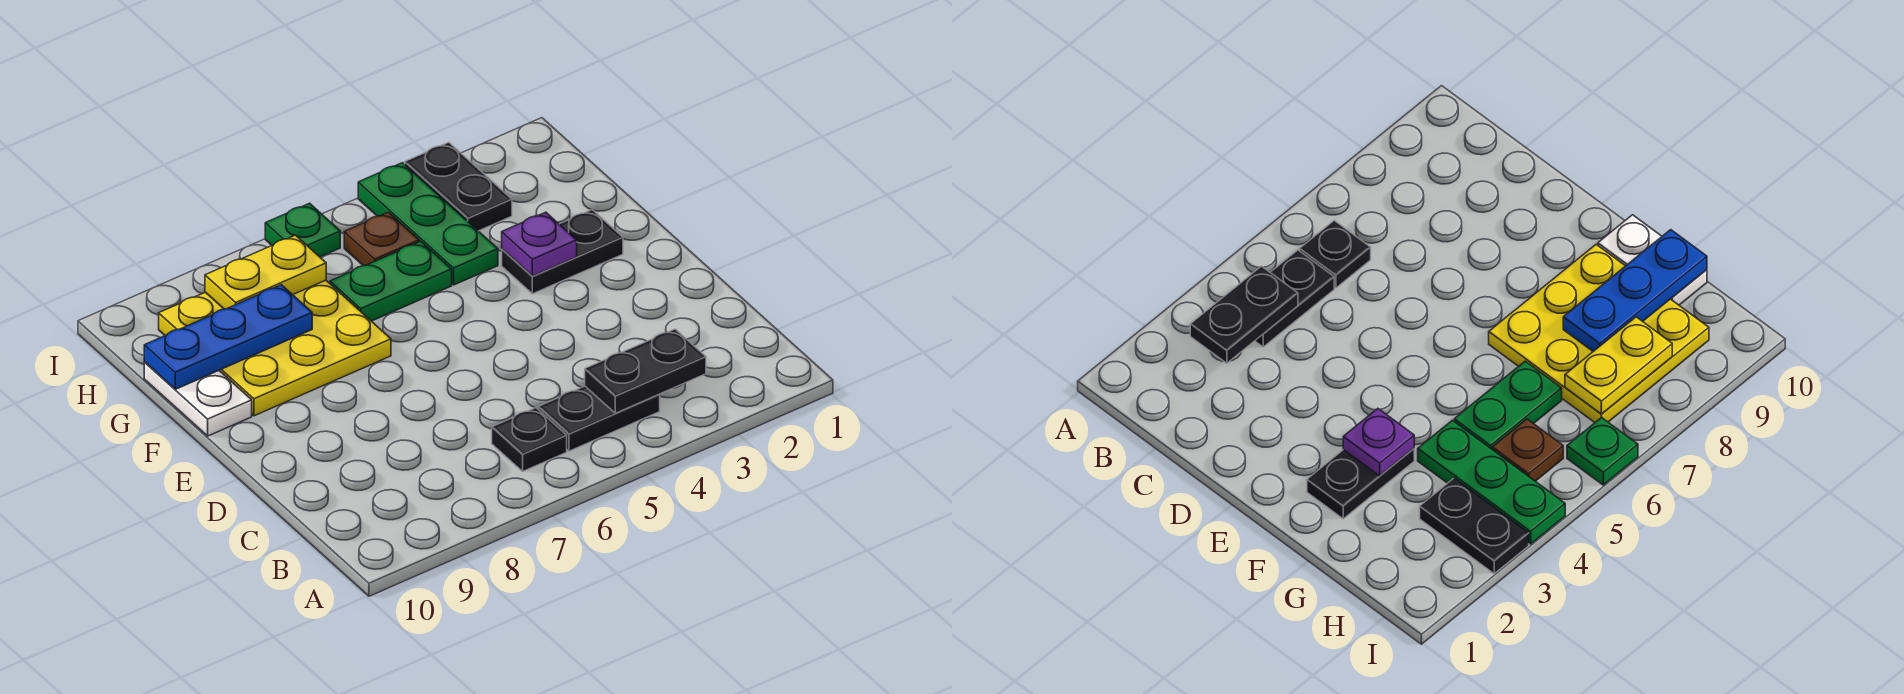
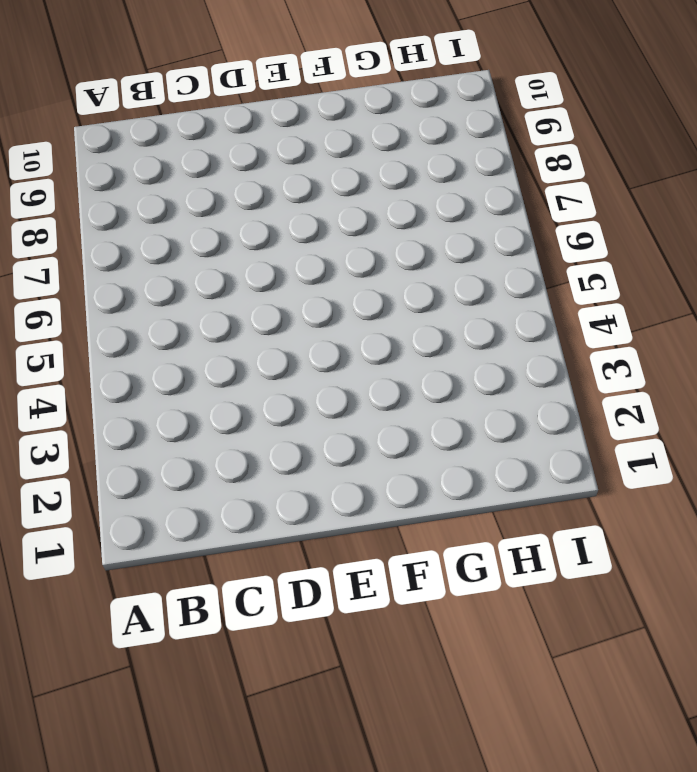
none -> black plate B4:B5 level 1
none -> black plate B6 level 1
none -> black plate F2:F3 level 1

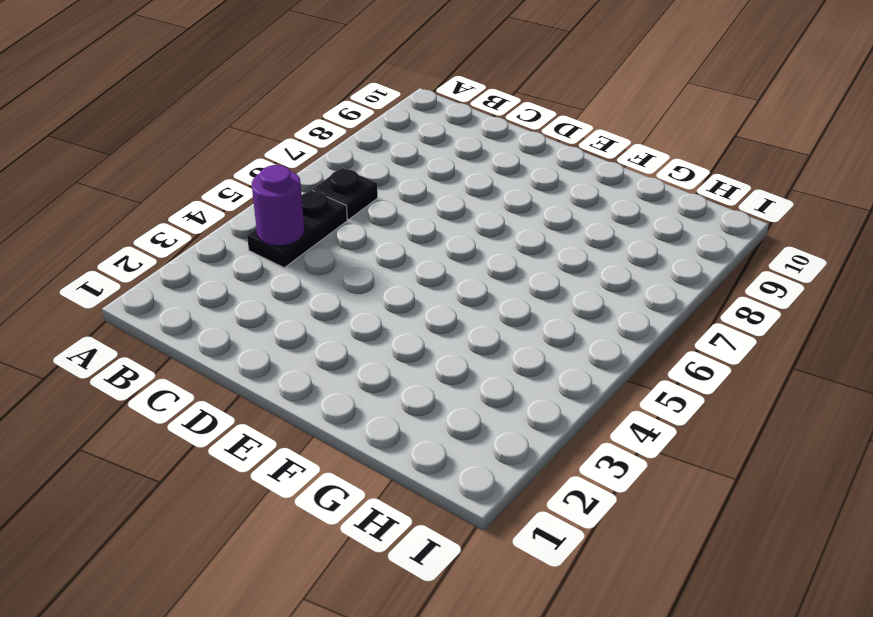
purple round brick B4 level 2 -> black plate B3:B4 level 2
none -> black plate F2:F3 level 1
none -> yellow plate F7:H9 level 1
none -> white plate F10:G10 level 1

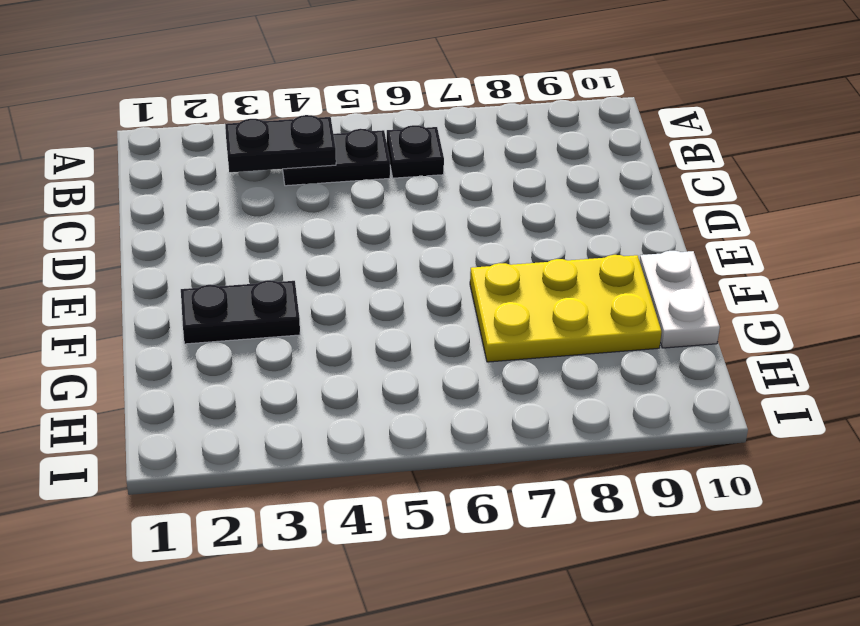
yellow plate F7:G9 level 1 -> yellow plate F7:H9 level 1
none -> green plate G4:I4 level 1
none -> green plate G5:G6 level 1
none -> black plate H3:I3 level 1

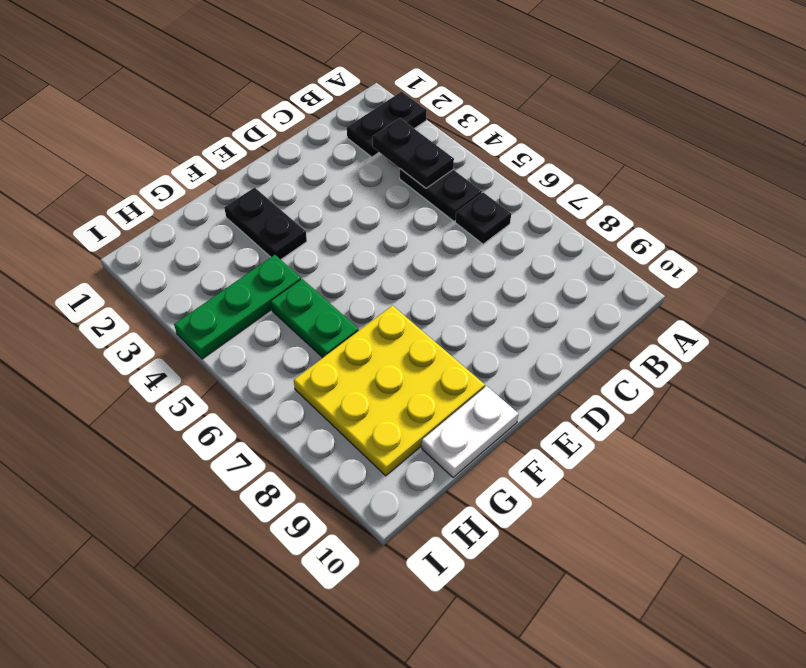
black plate A2:B2 level 1 -> black plate H3:I3 level 1
none -> brown plate H5 level 1
none -> green plate I6 level 1
none -> purple plate F3 level 2

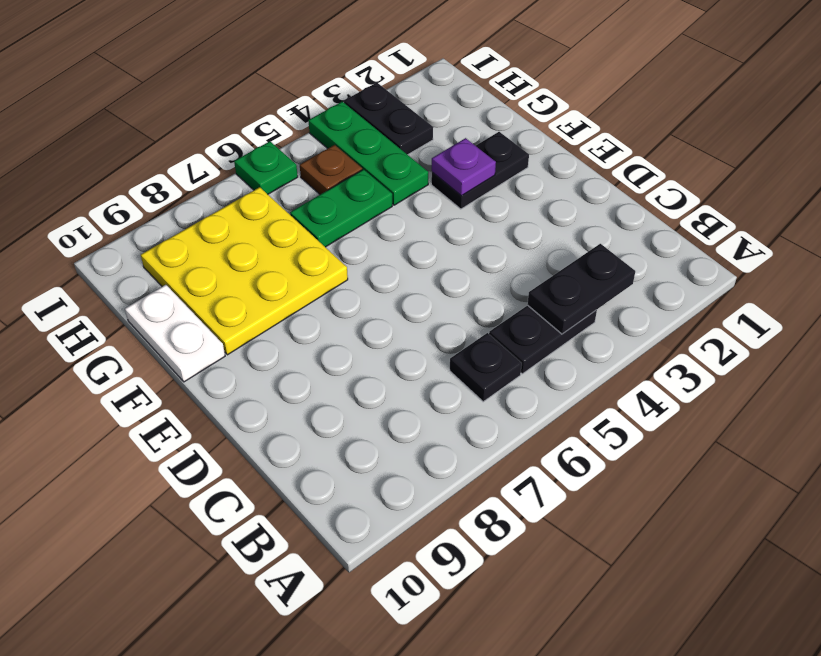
none -> blue plate G8:G10 level 2
none -> yellow plate H7:H8 level 2

